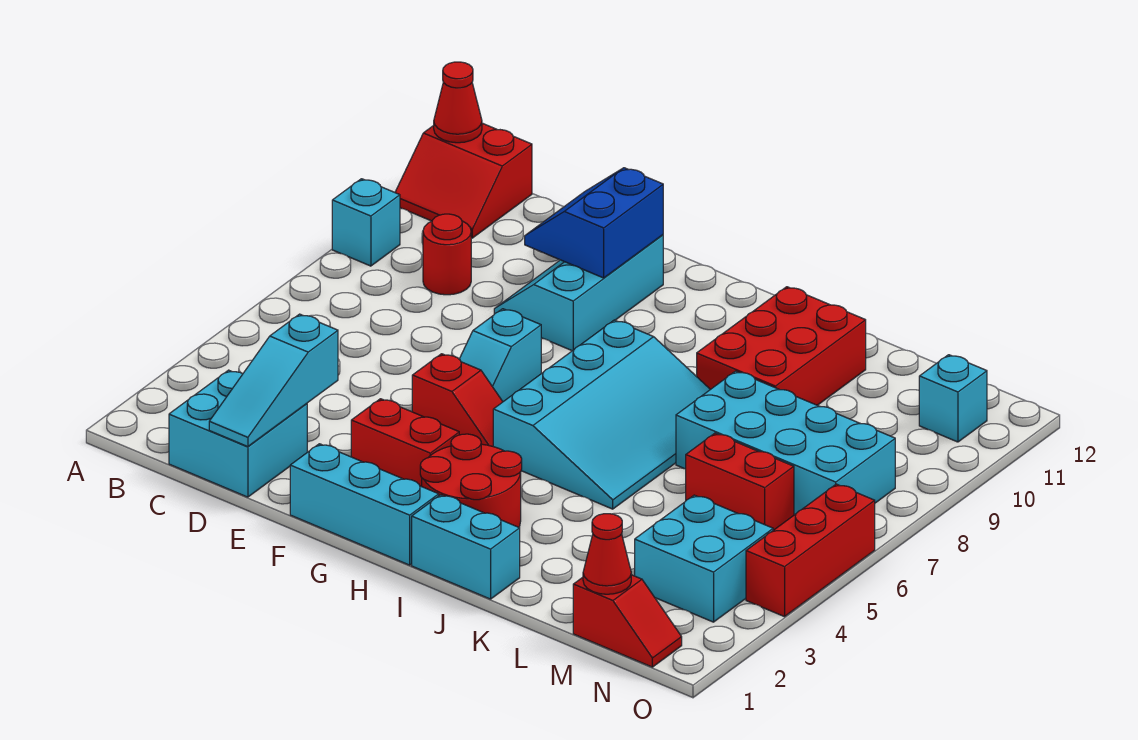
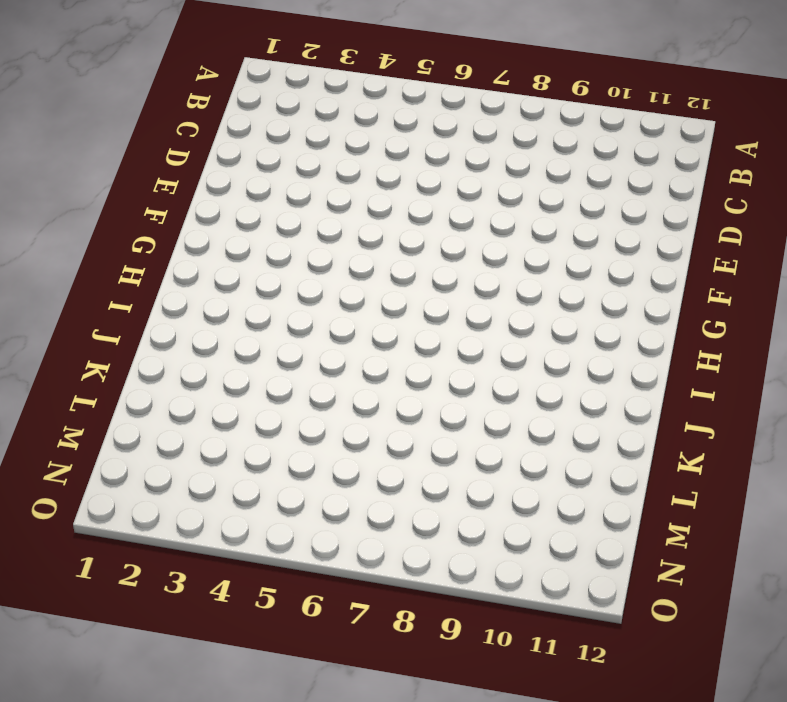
none -> cyan brick A9 level 1
none -> red slope A11:B12 level 1 top 12
none -> cyan brick C1:D2 level 1

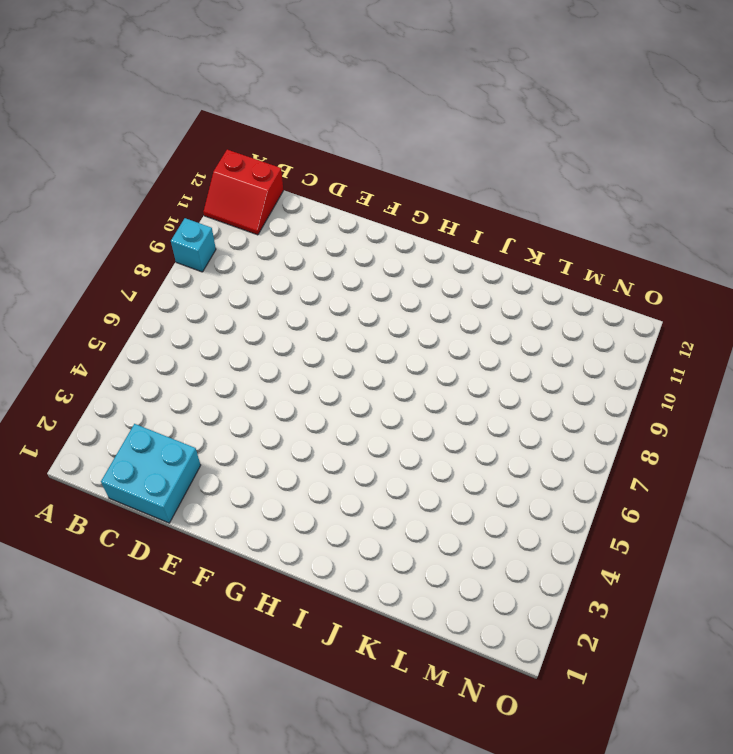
none -> red round brick C9 level 1
none -> cyan slope E9:F11 level 1 top F
none -> cyan brick F1:H1 level 1

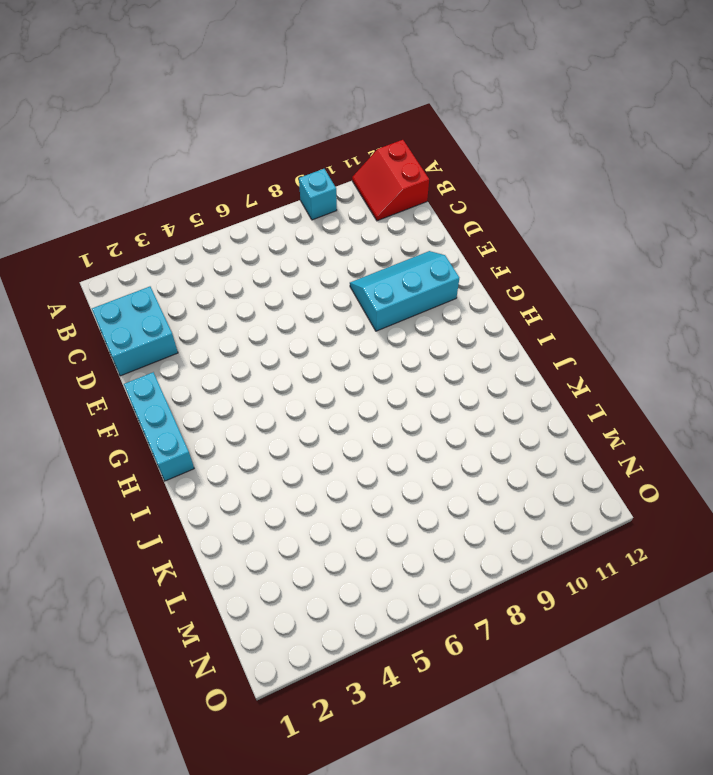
none -> red round brick C9 level 1
none -> red brick F3:G3 level 1
none -> red slope F5:G5 level 1 top F

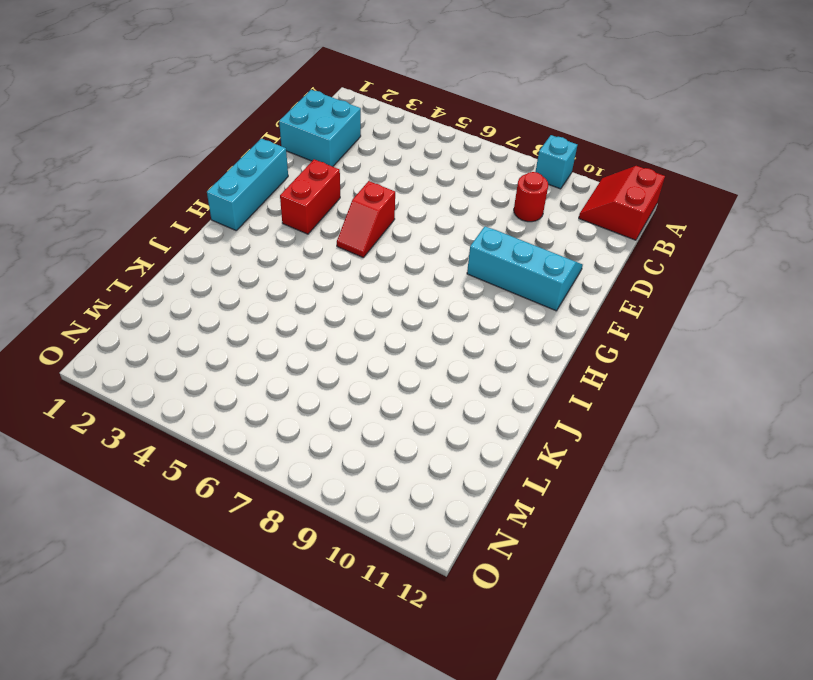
none -> cyan slope F6:F7 level 1 top 7
none -> red round brick H2:I3 level 1
none -> cyan slope H5:J8 level 1 top H

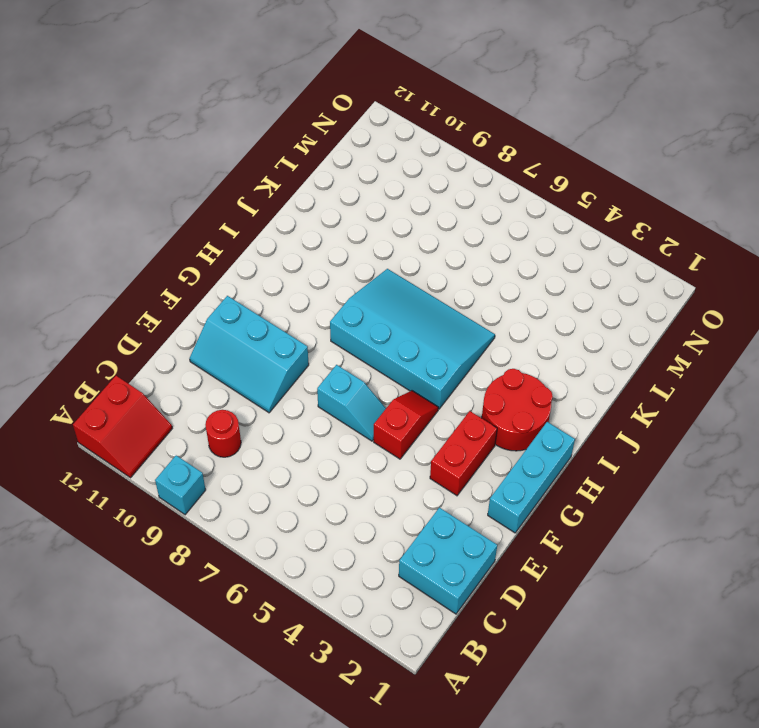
none -> cyan brick I1:J1 level 1
none -> red brick J9:K11 level 1
none -> cyan brick K7:N8 level 1

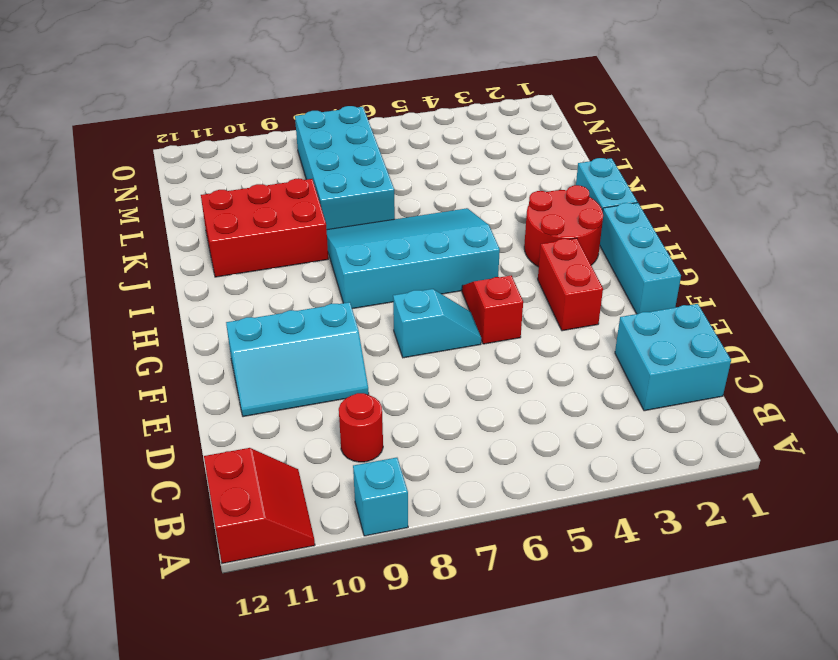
none -> red brick L6:M6 level 1
none -> red slope M1:N1 level 1 top M
none -> cyan brick M3:N4 level 1

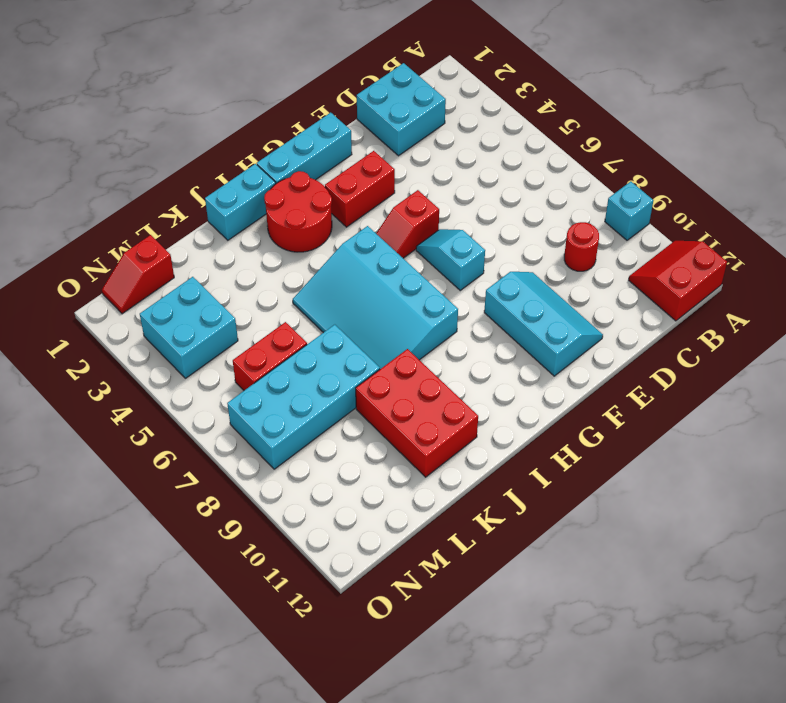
none -> cyan brick N11 level 1
none -> red brick O4:O6 level 1
none -> red cone A12 level 2

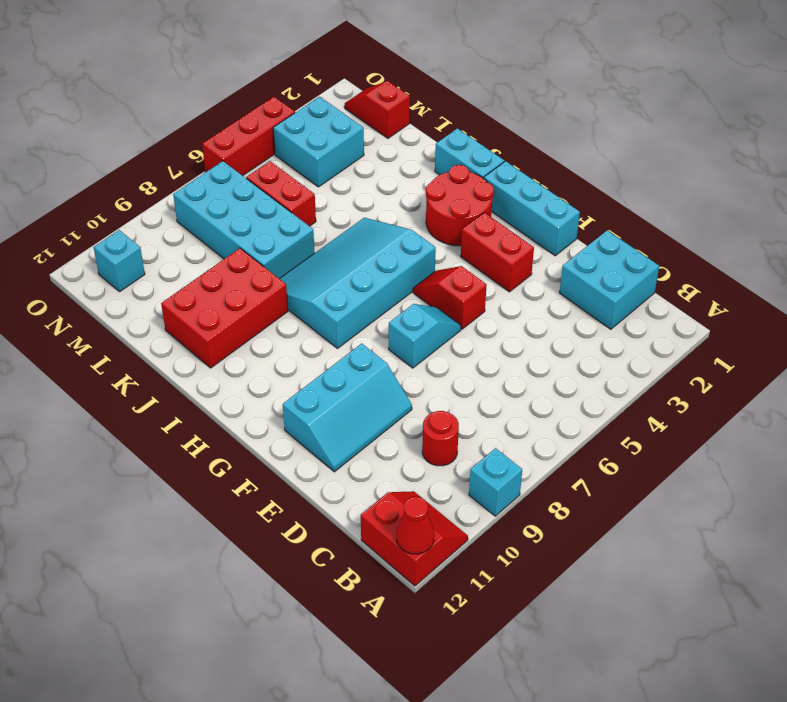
none -> cyan slope D1:D3 level 2 top 3
none -> blue slope E10:F11 level 2 top F
none -> red cone M1 level 2

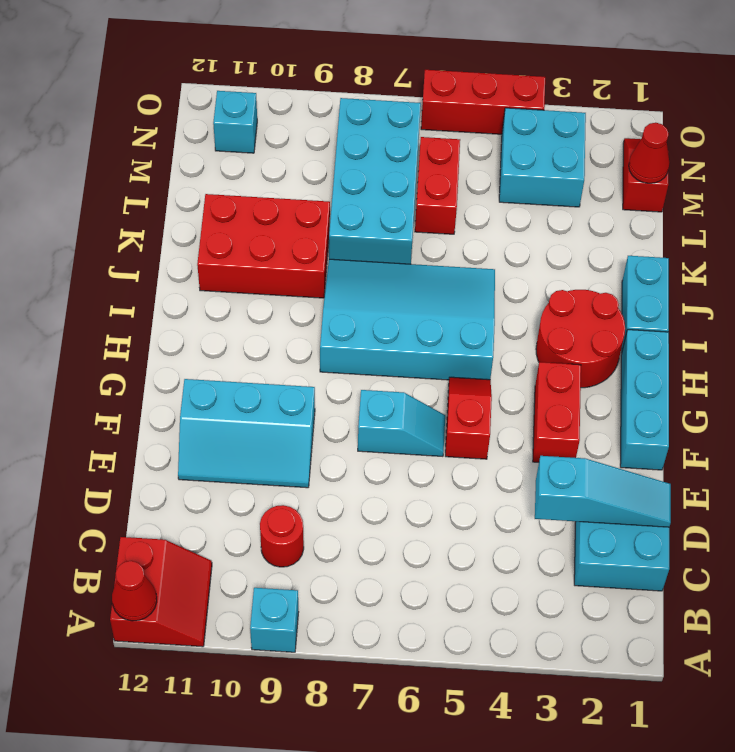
none -> blue slope E10:F11 level 2 top F

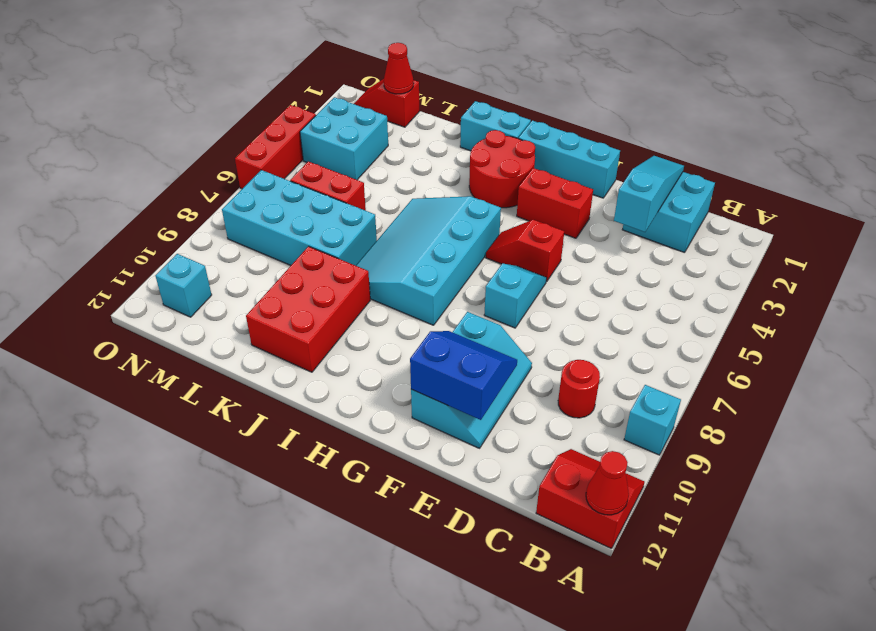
blue slope E10:F11 level 2 top 11 -> blue slope E10:F11 level 2 top F

